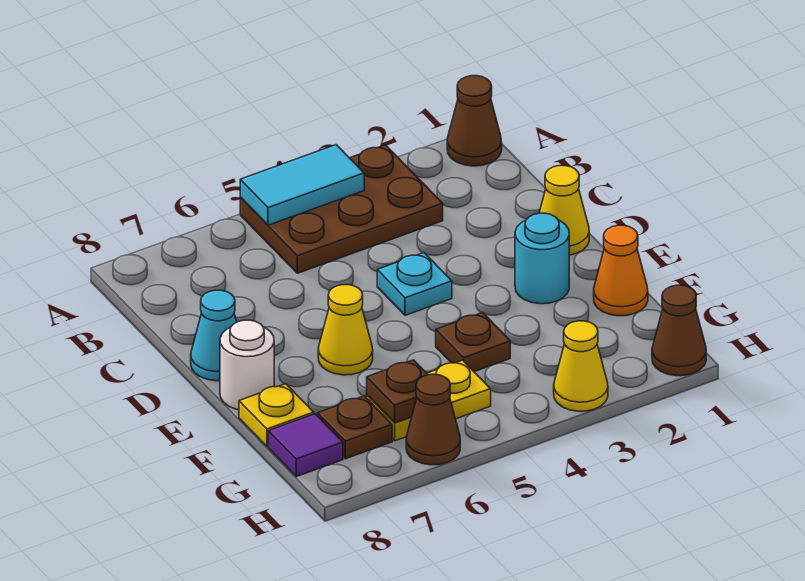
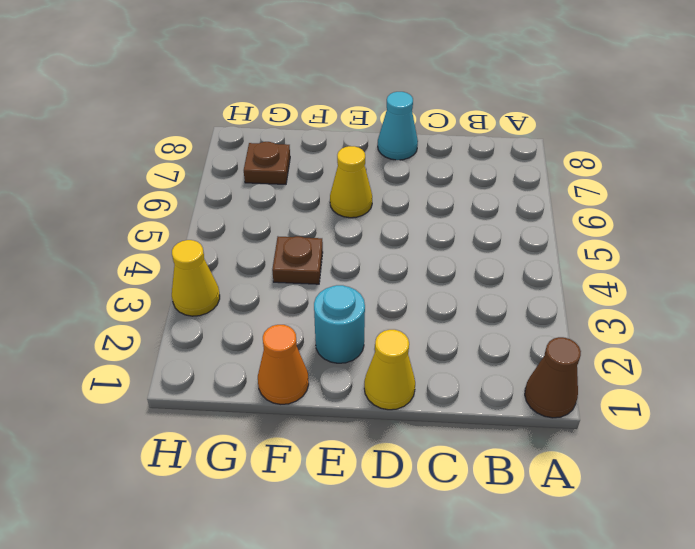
none -> brown plate A3:B5 level 1
none -> cyan plate D4 level 1
none -> white round brick E8 level 1

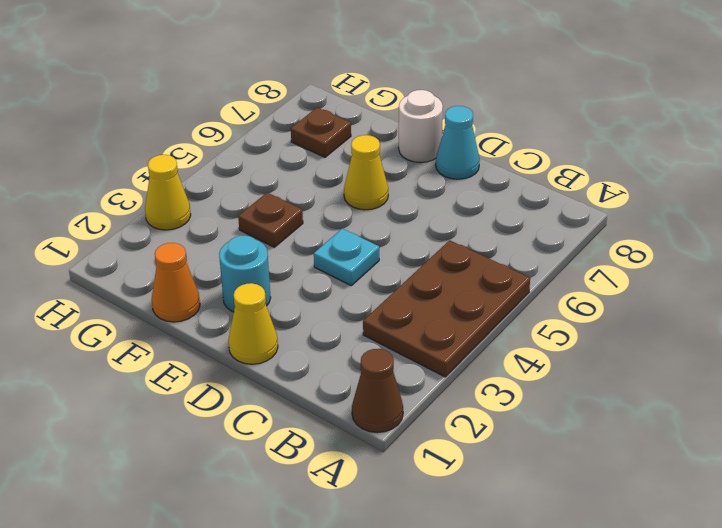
none -> yellow plate F8 level 1
none -> yellow plate G5:G6 level 1
none -> purple tile G8 level 1

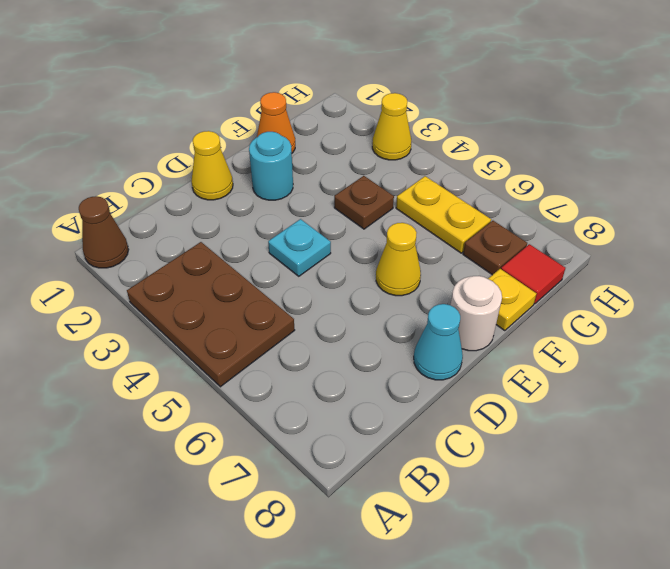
red tile G8 level 1 -> purple tile G8 level 1
none -> brown cone H1 level 1
none -> brown cone H6 level 1
none -> cyan tile A4:A5 level 2

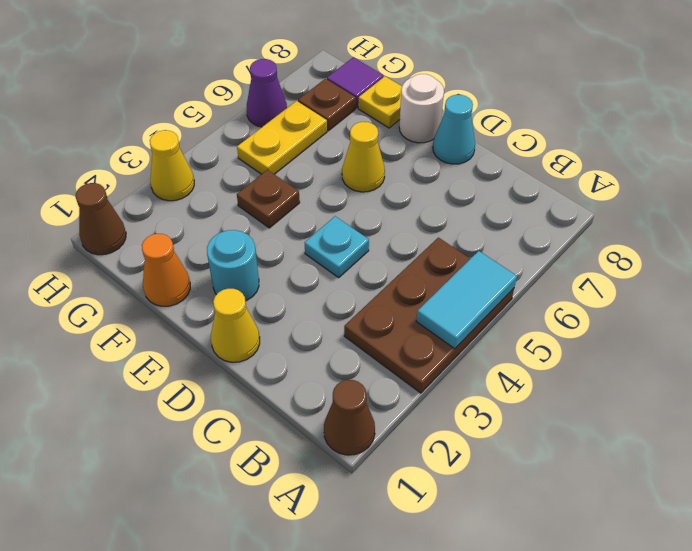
purple cone H6 level 1 -> brown cone H6 level 1
none -> brown plate G6 level 2

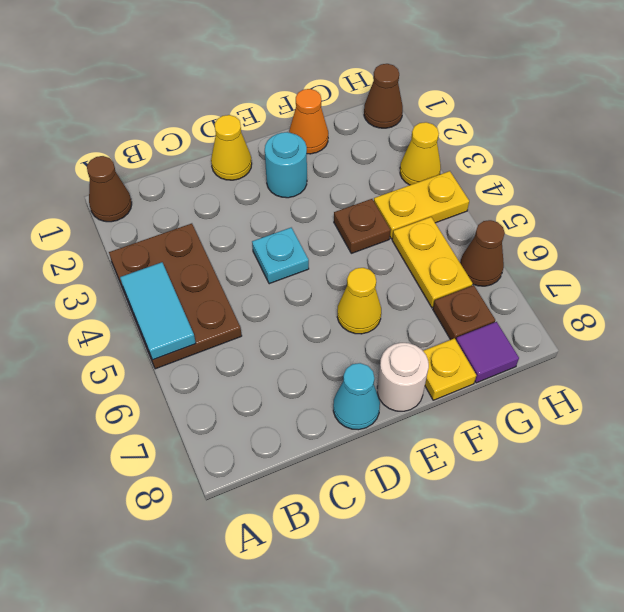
yellow plate G4:H4 level 1 -> none
none -> brown plate G6 level 2

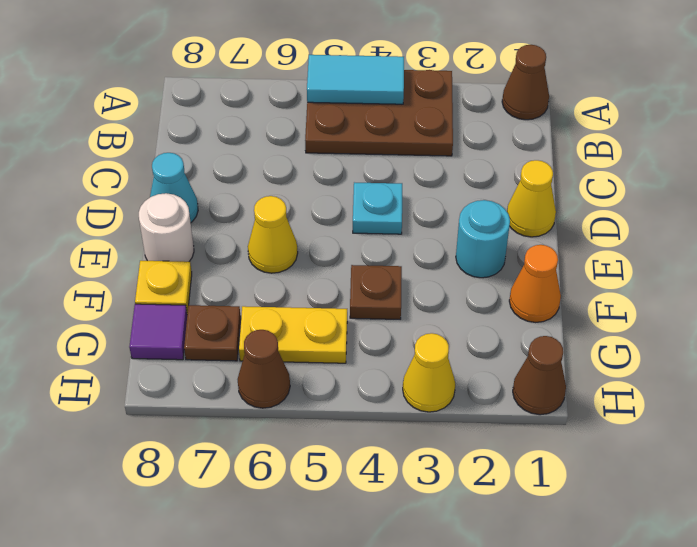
none -> brown plate G6 level 2

